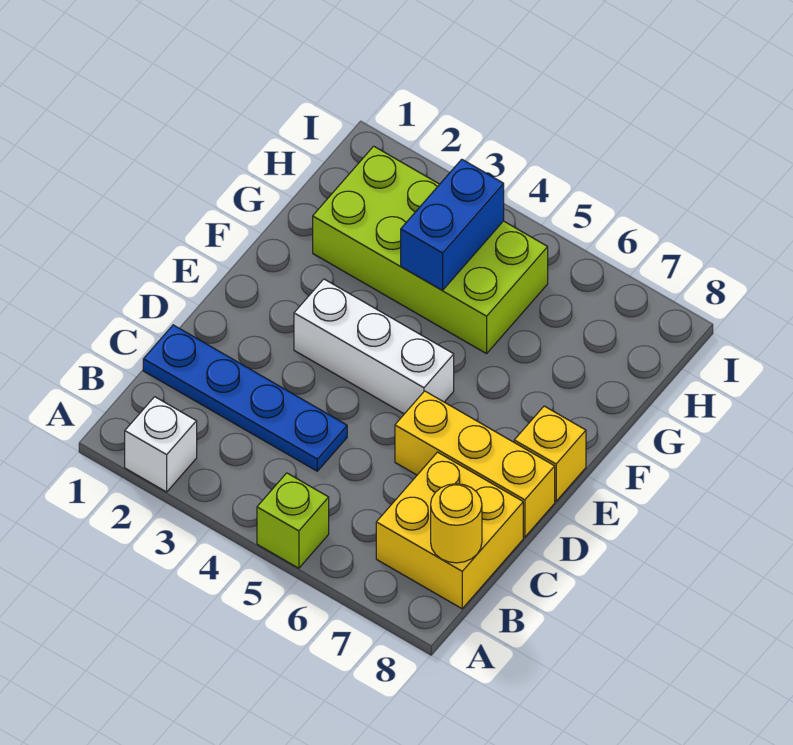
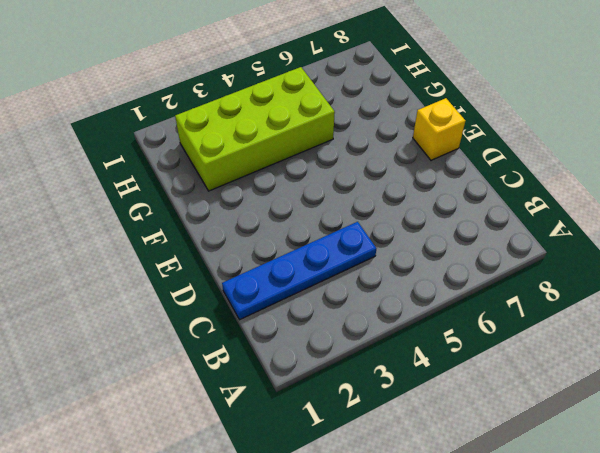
none -> white brick A2 level 1
none -> lime brick A5 level 1

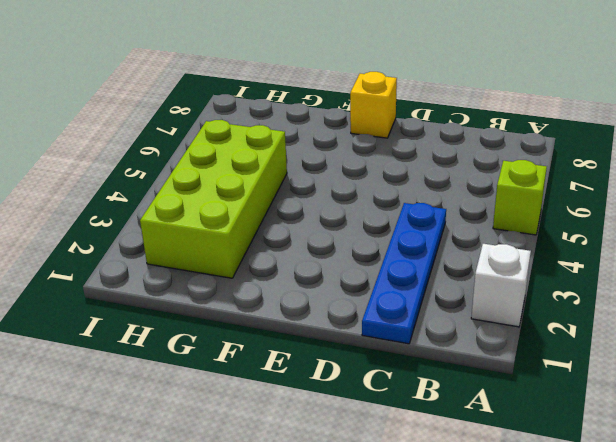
none -> yellow brick B7:C8 level 1
none -> yellow brick D6:D8 level 1

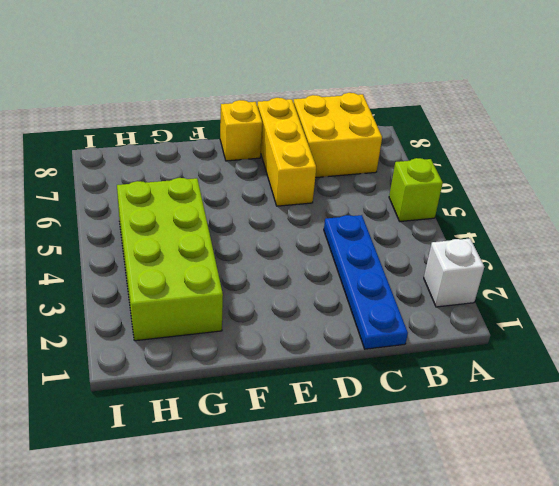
none -> white brick E3:E5 level 1
none -> yellow round brick B8 level 2

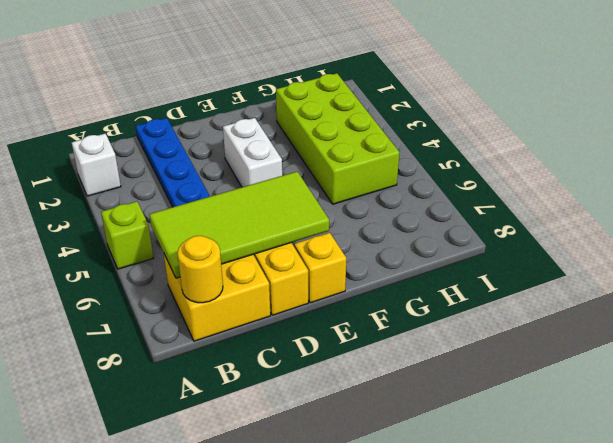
lime tile B6:E7 level 2 -> none
white brick E3:E4 level 1 -> white brick E3:E5 level 1
none -> blue brick G4:H4 level 2

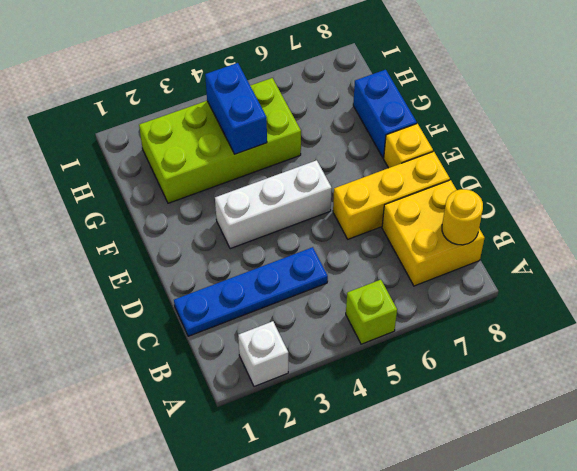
blue brick F8:G8 level 1 -> none

